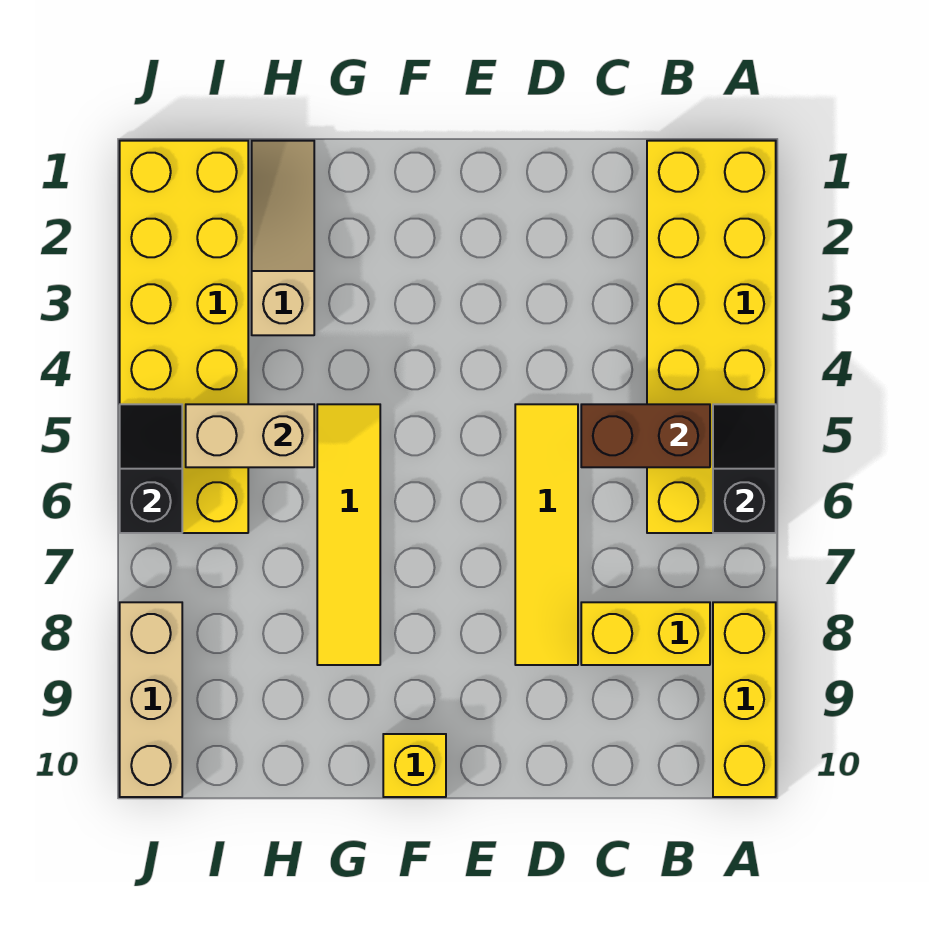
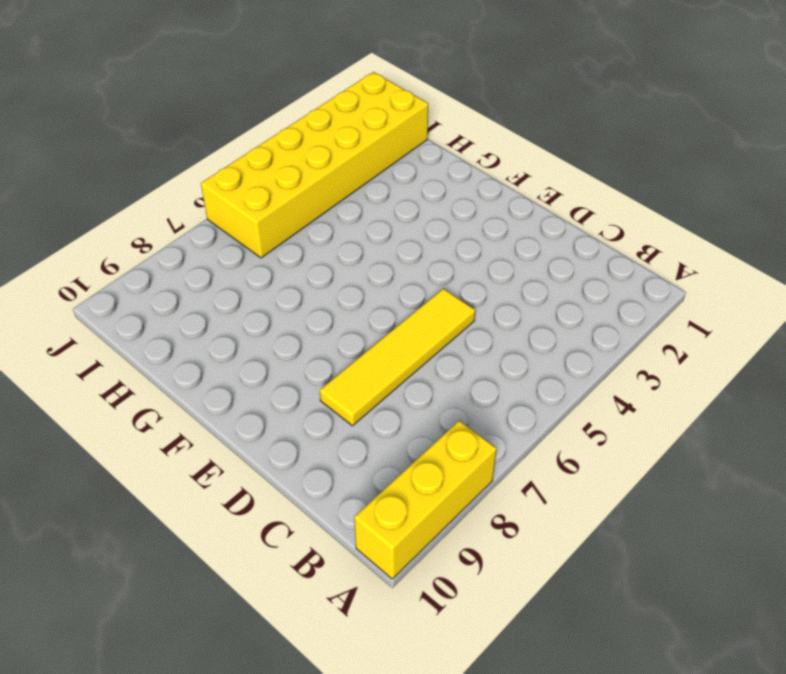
none -> yellow brick A1:B6 level 1
none -> yellow brick B8:C8 level 1
none -> yellow brick F10 level 1

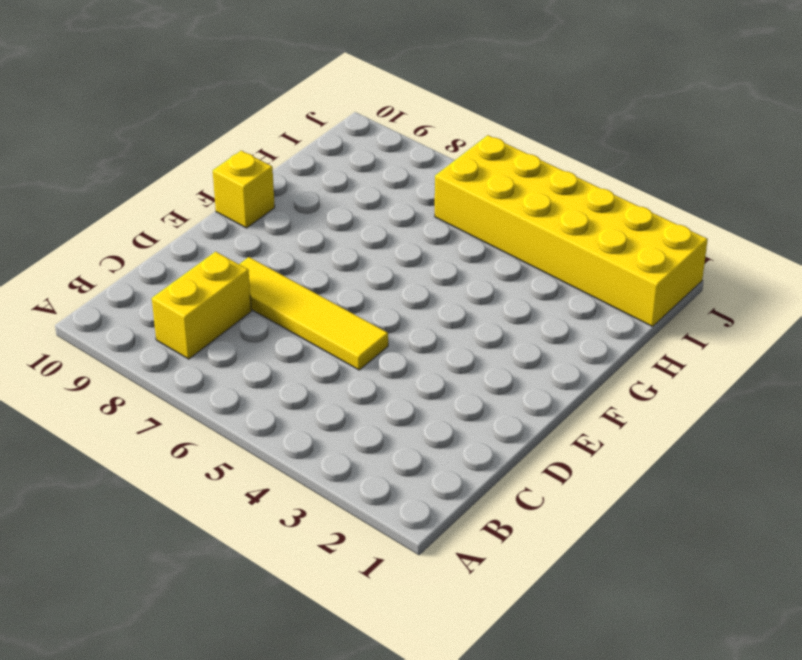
none -> yellow brick A1:B6 level 1
none -> yellow brick A8:A10 level 1
none -> yellow tile G5:G8 level 1

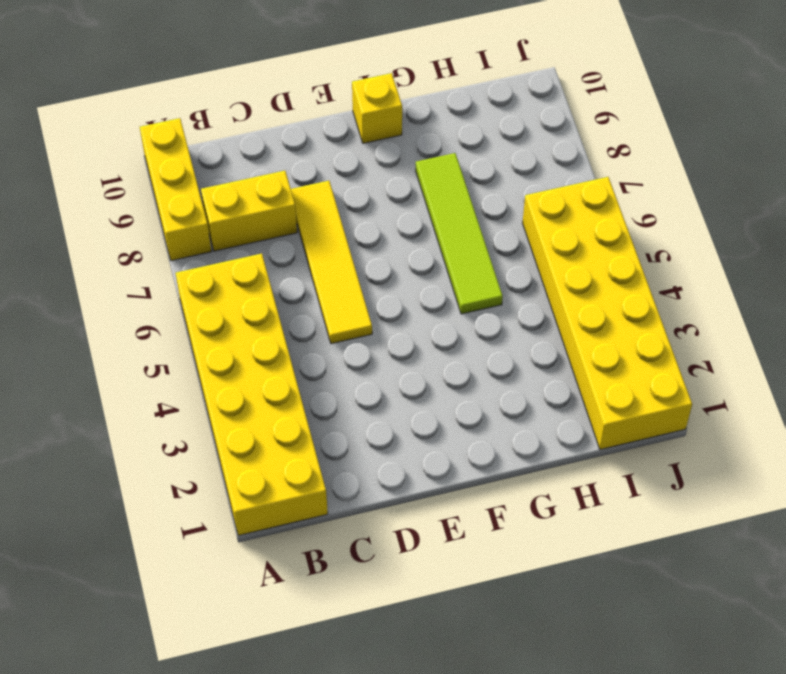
lime tile G5:G8 level 1 -> yellow tile G5:G8 level 1
none -> tan slope H1:H3 level 1 top 3
none -> tan brick J8:J10 level 1
none -> black slope A5:A6 level 2 top 6

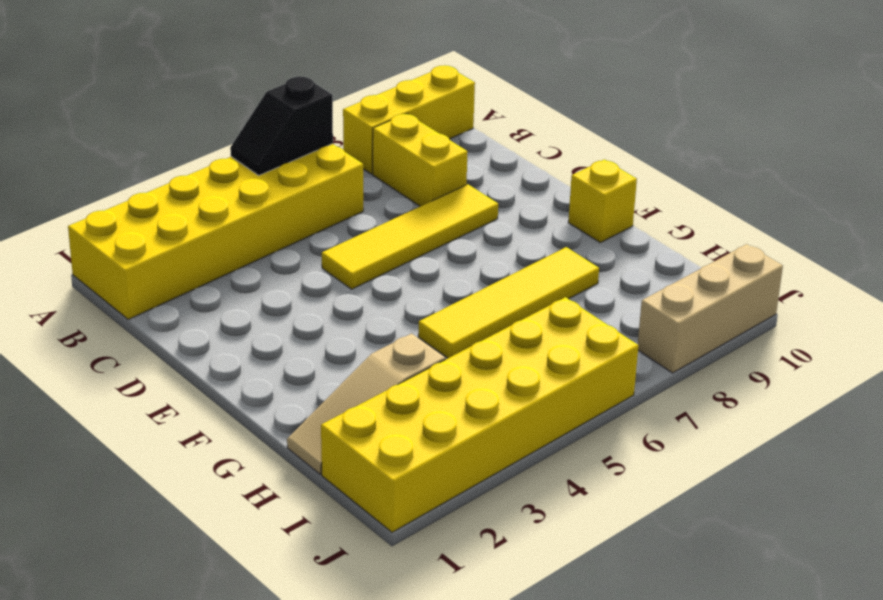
none -> brown brick B5:C5 level 2
none -> tan brick H5:I5 level 2
none -> black slope J5:J6 level 2 top 6

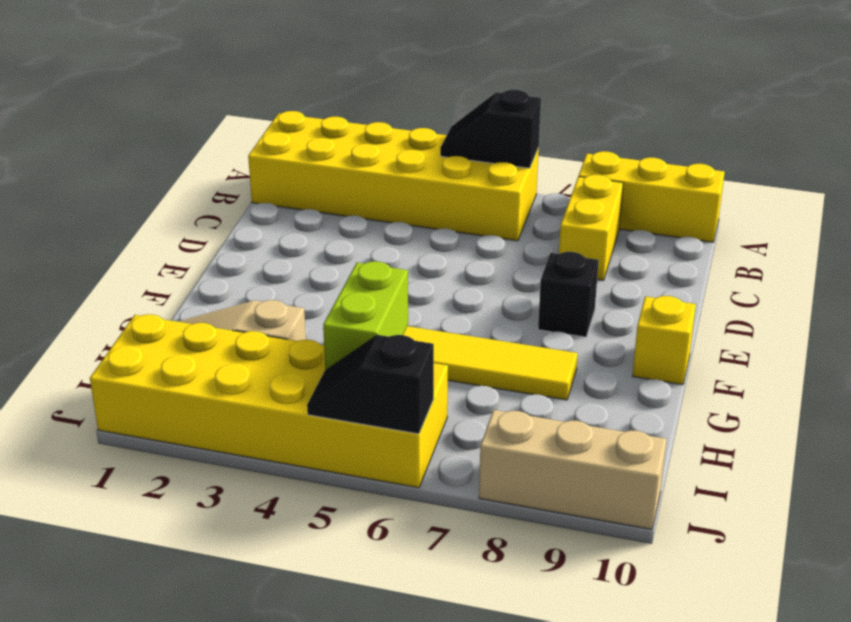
black brick E8 level 1 -> none
lime brick H5:I5 level 2 -> tan brick H5:I5 level 2
none -> yellow tile D5:D8 level 1
none -> brown brick B5:C5 level 2

